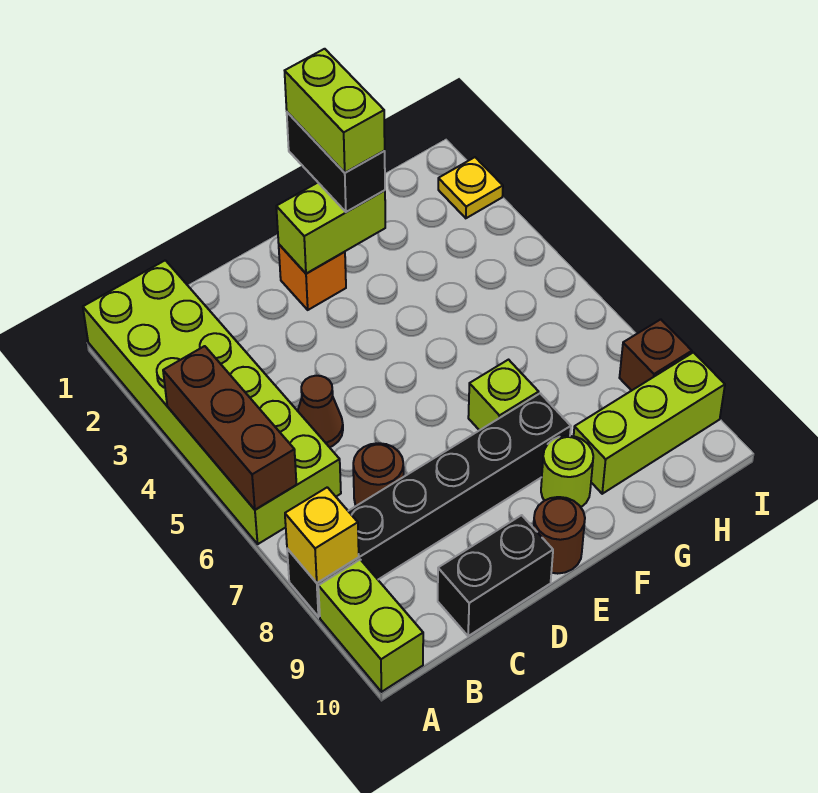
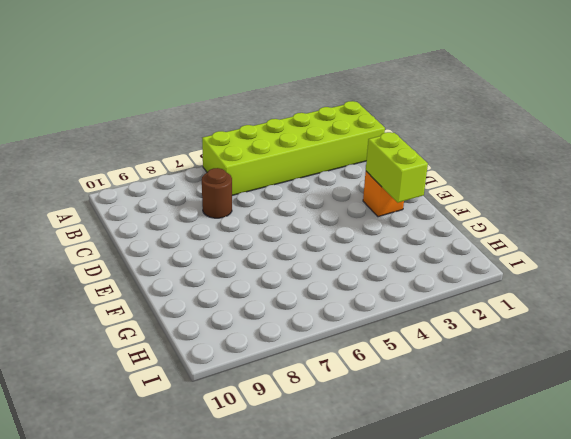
none -> black brick A8:F8 level 1
none -> lime brick A9:A10 level 1
none -> brown cone C5 level 1

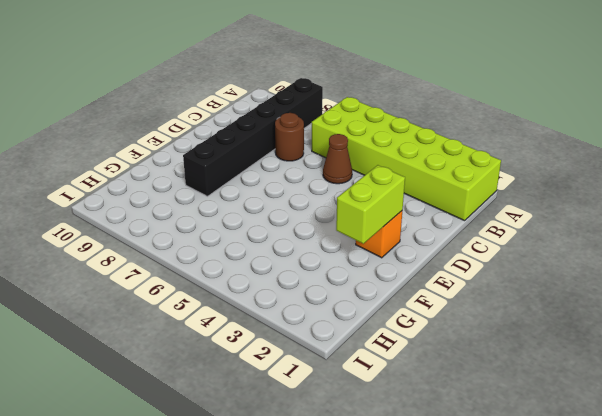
none -> lime brick A9:A10 level 1
none -> black brick C10:D10 level 1
none -> brown round brick E10 level 1

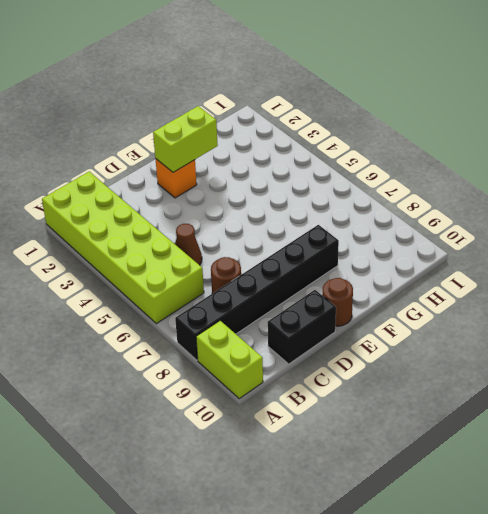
none -> lime brick F7 level 1
none -> lime round brick F9 level 1
none -> lime brick G9:I9 level 1

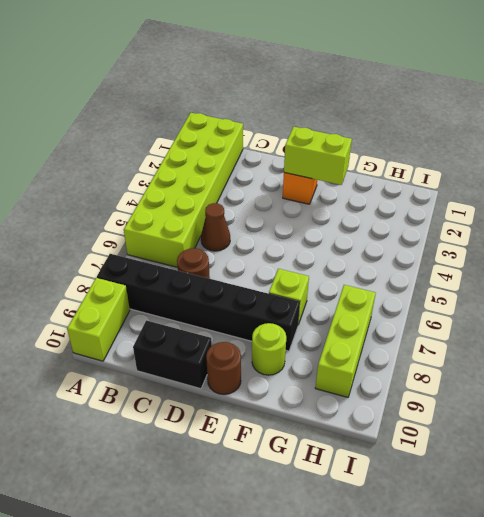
lime brick H7:H9 level 1 -> lime brick G9:I9 level 1
none -> yellow plate I2 level 1
none -> brown brick I8 level 1
none -> brown brick A4:A6 level 2

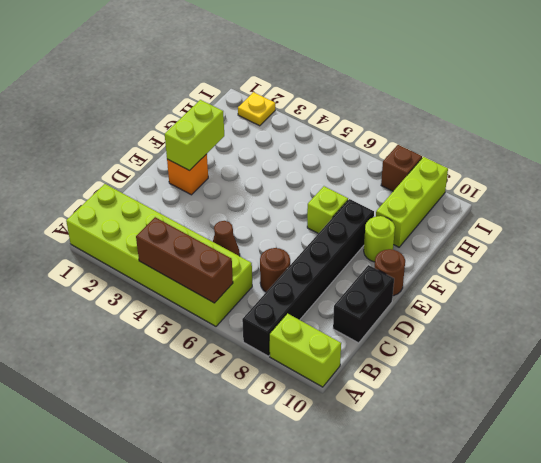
none -> yellow brick A8 level 2
none -> black brick F1:F2 level 3
none -> lime brick F1:F2 level 4

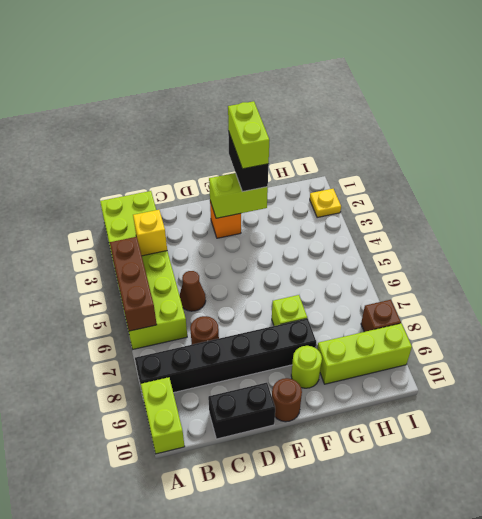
yellow brick B3 level 2 -> yellow brick A8 level 2

